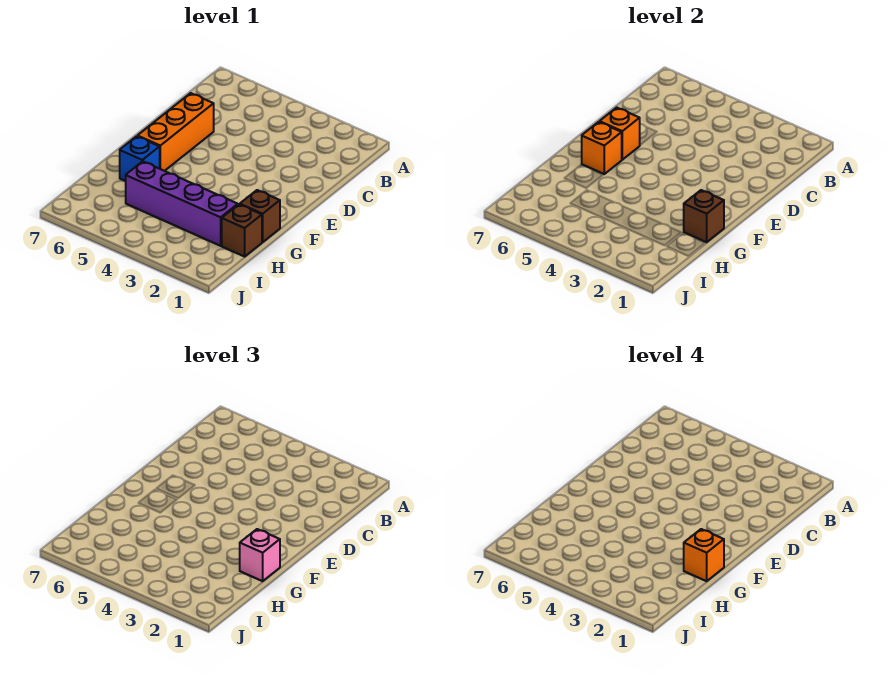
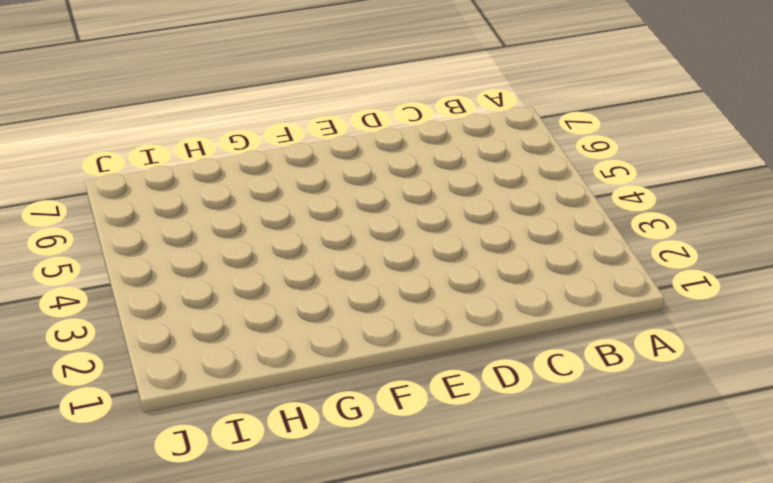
none -> orange brick D6:F6 level 1
none -> brown brick G1 level 1

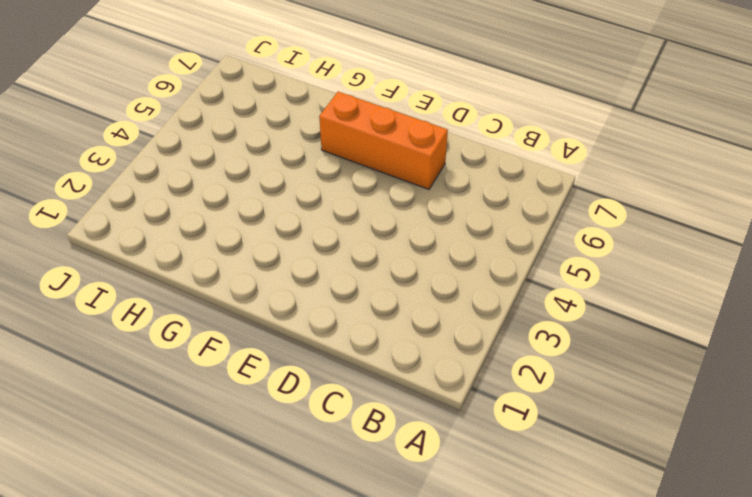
none -> brown brick G1 level 1
none -> blue brick G6 level 1

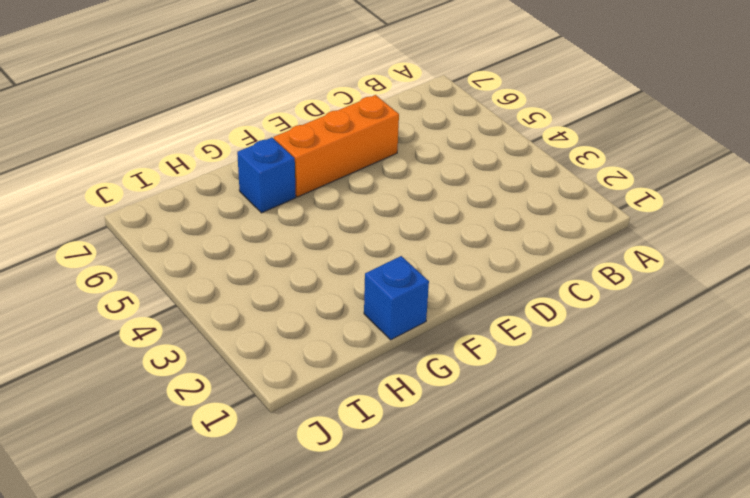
blue brick G1 level 1 -> brown brick G1 level 1
none -> brown brick H1 level 1
none -> purple brick H2:H5 level 1

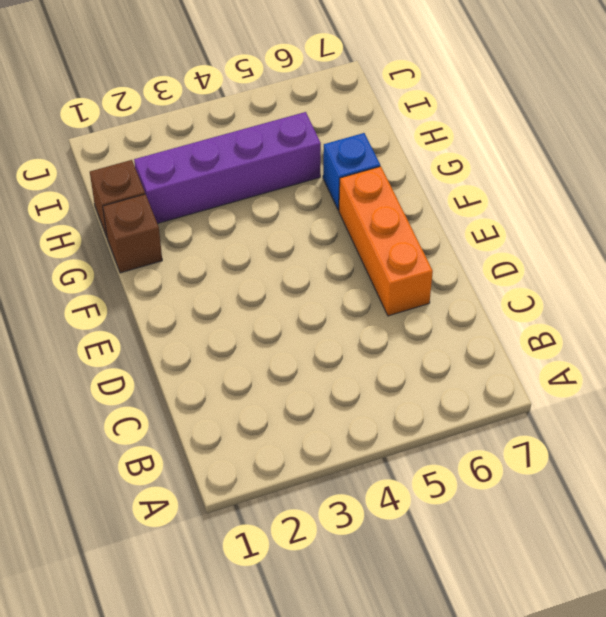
none -> orange brick E6 level 2
none -> orange brick F6 level 2

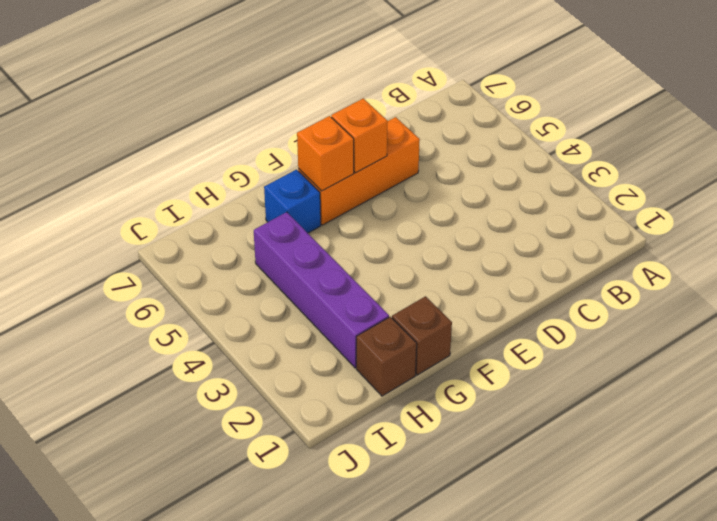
none -> brown brick G1 level 2
none -> pink brick G1 level 3

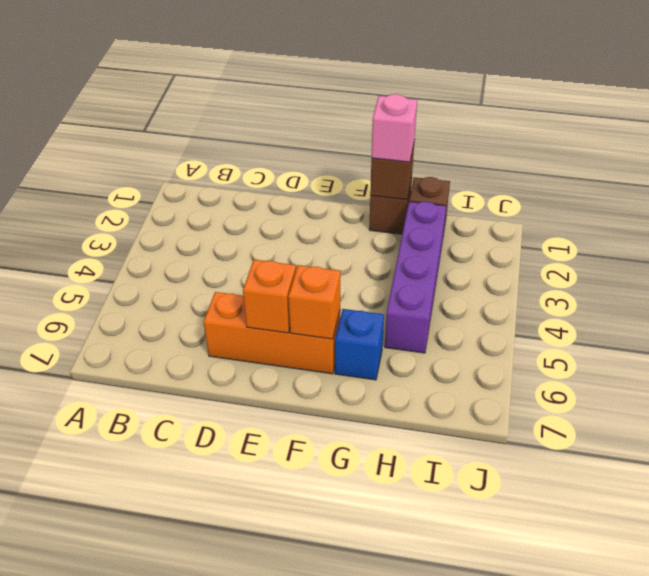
none -> orange brick G1 level 4

